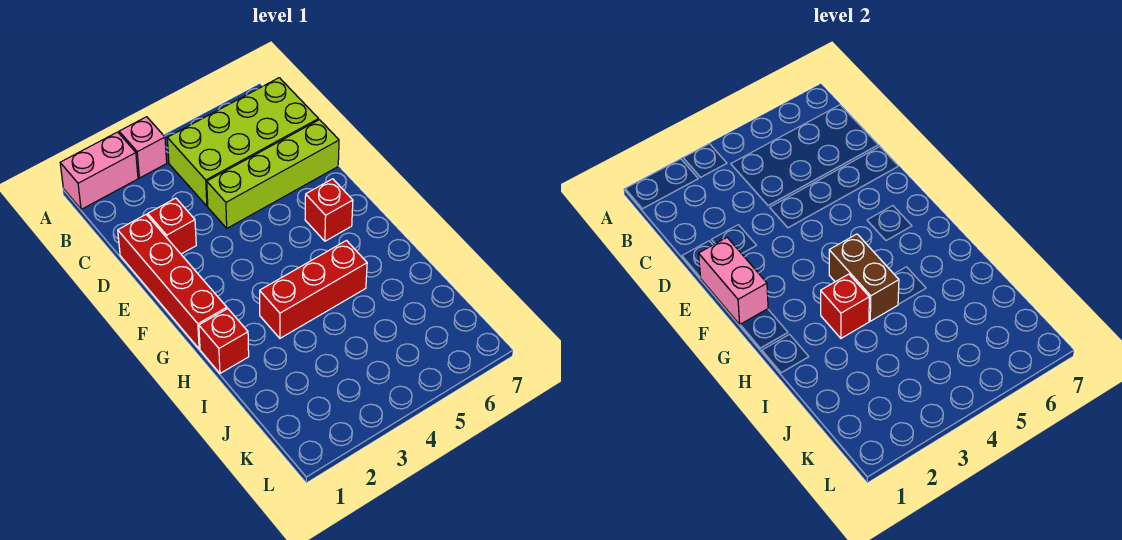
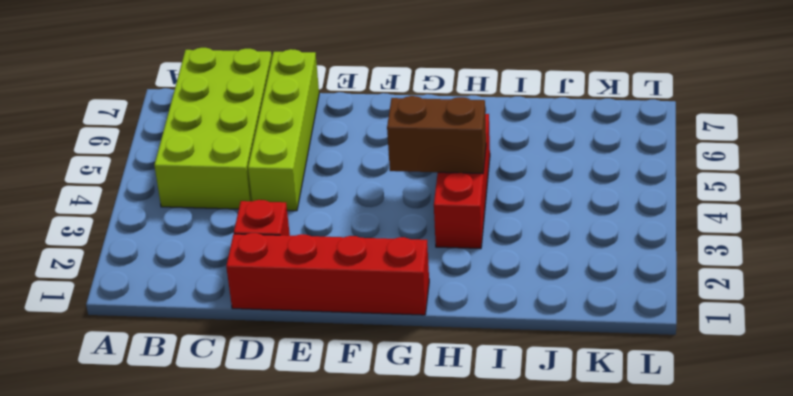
none -> pink brick A1:A2 level 1
none -> pink brick A3 level 1
none -> red brick F6 level 1

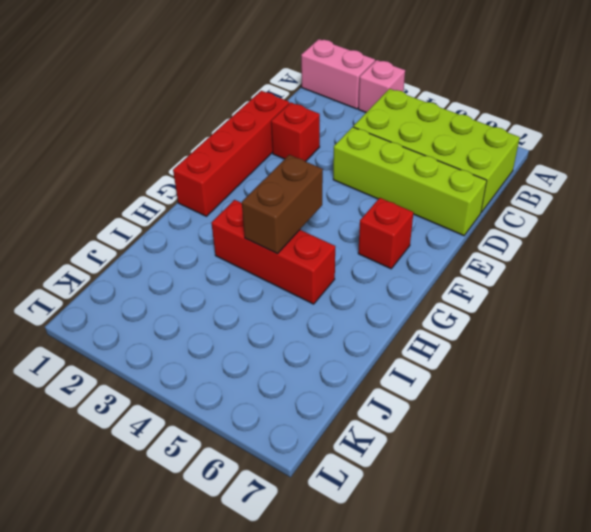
none -> red brick H1 level 1
none -> pink brick E1:F1 level 2
none -> red brick H3 level 2

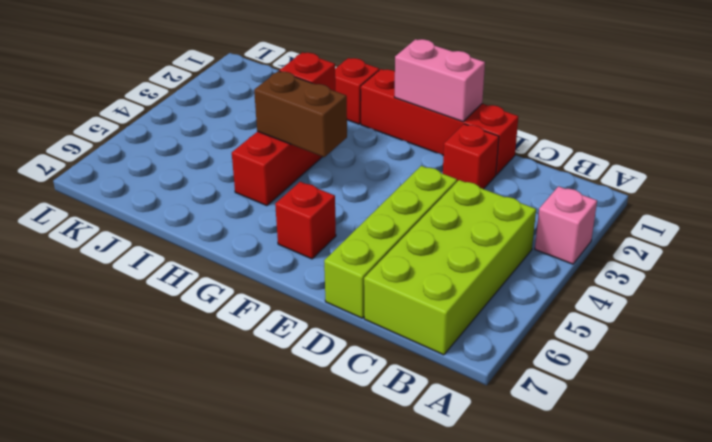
none -> pink brick A1:A2 level 1

